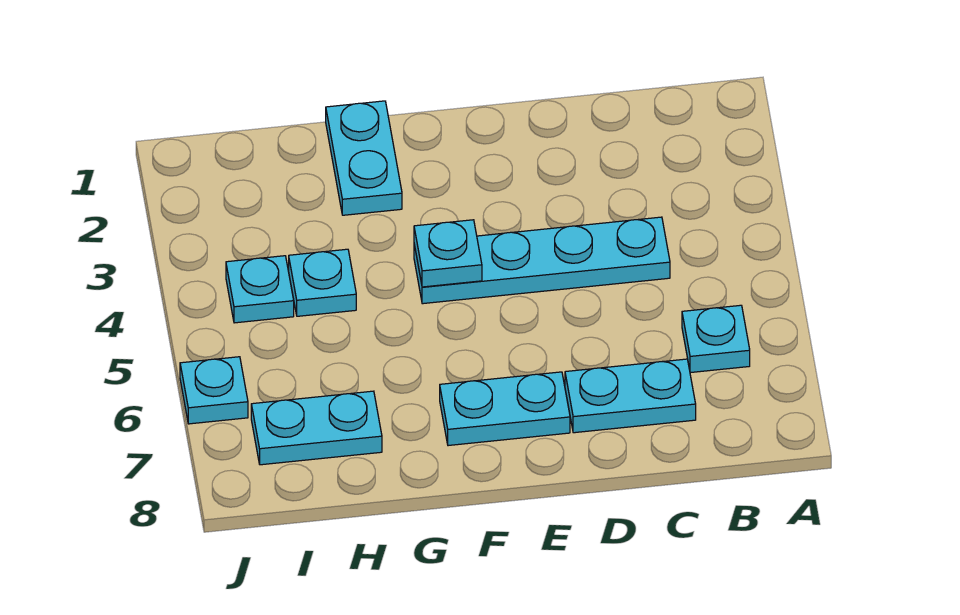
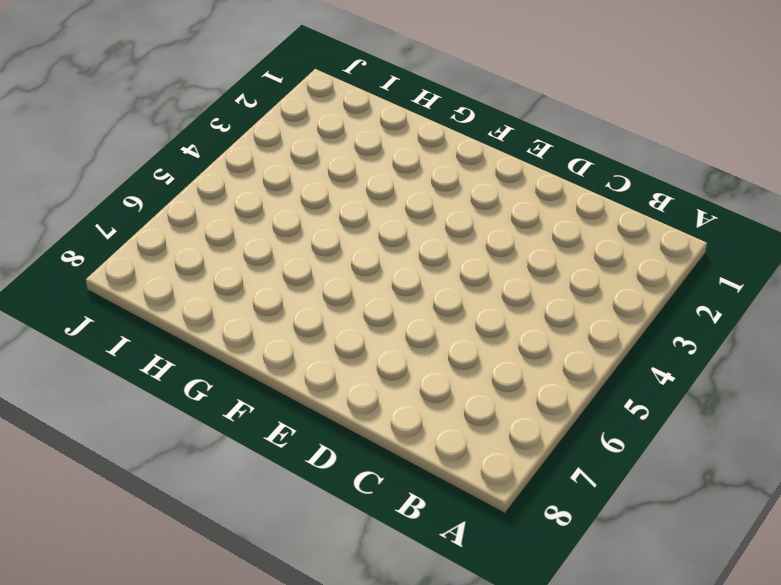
none -> cyan plate B6 level 1
none -> cyan plate C4:F4 level 1

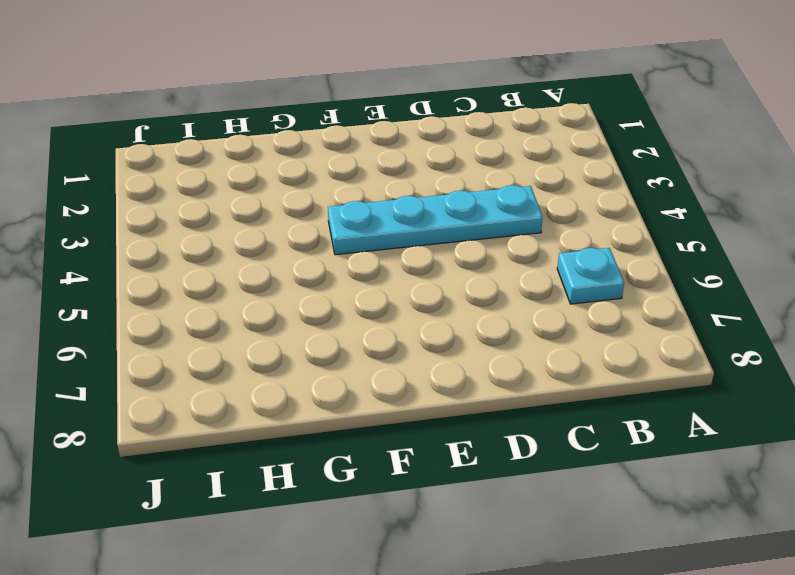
none -> cyan plate C7:D7 level 1
none -> cyan plate E7:F7 level 1

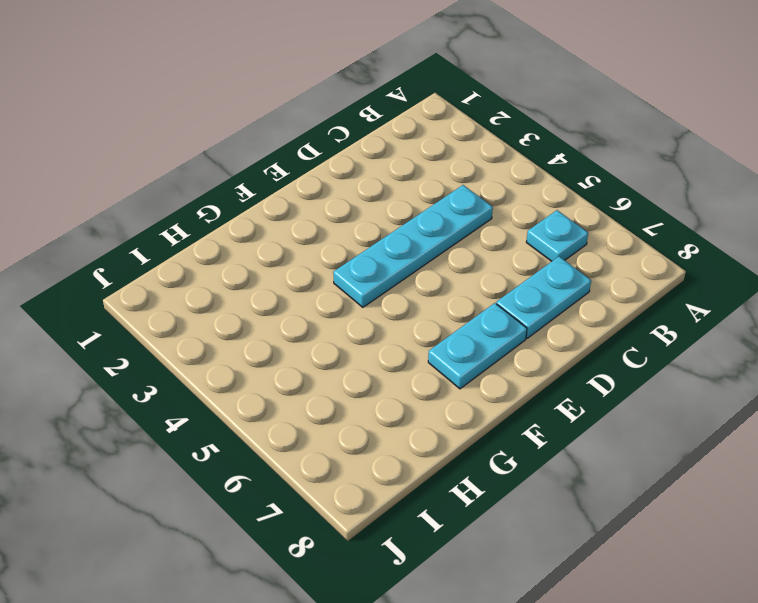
none -> cyan plate G1:G2 level 1
none -> cyan plate H4 level 1

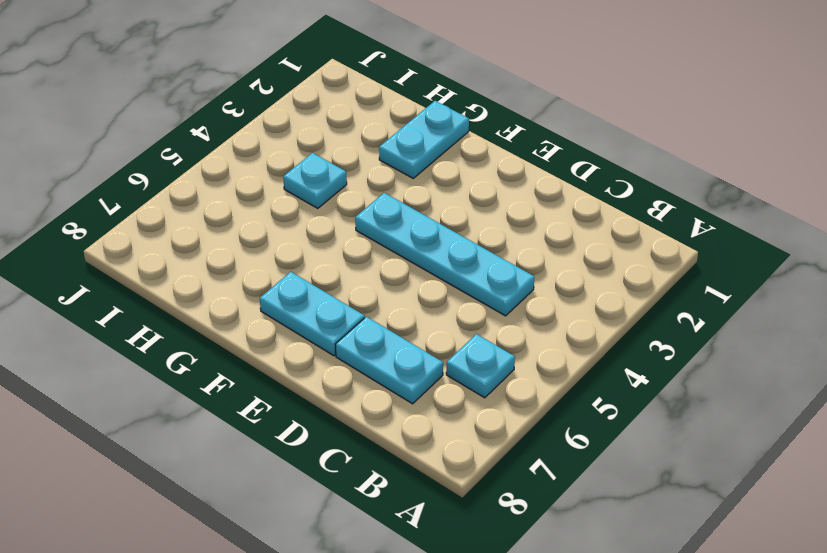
none -> cyan plate H7:I7 level 1
none -> cyan plate I4 level 1

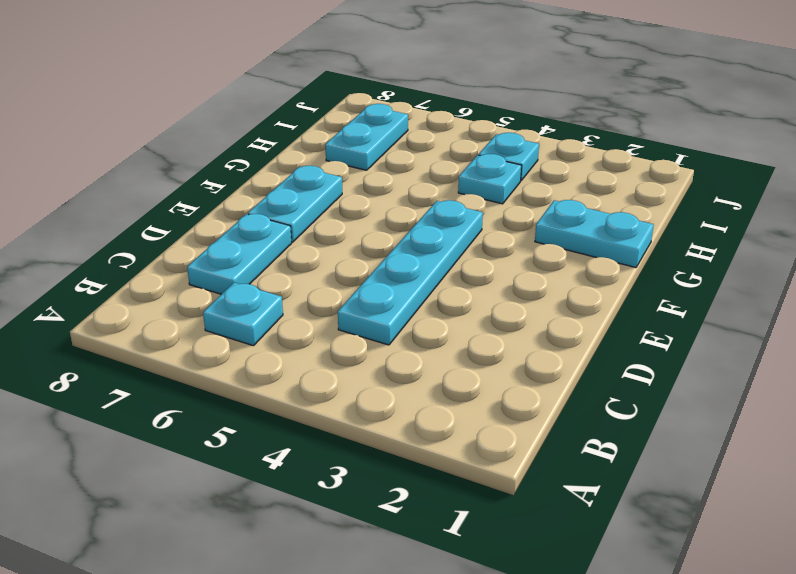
none -> cyan plate J6 level 1
none -> cyan plate F4 level 2

